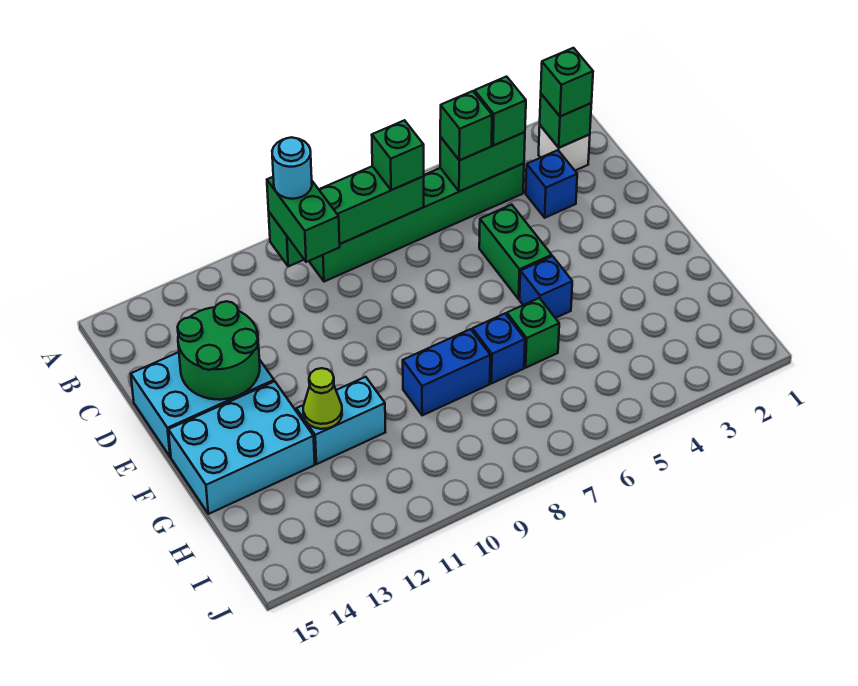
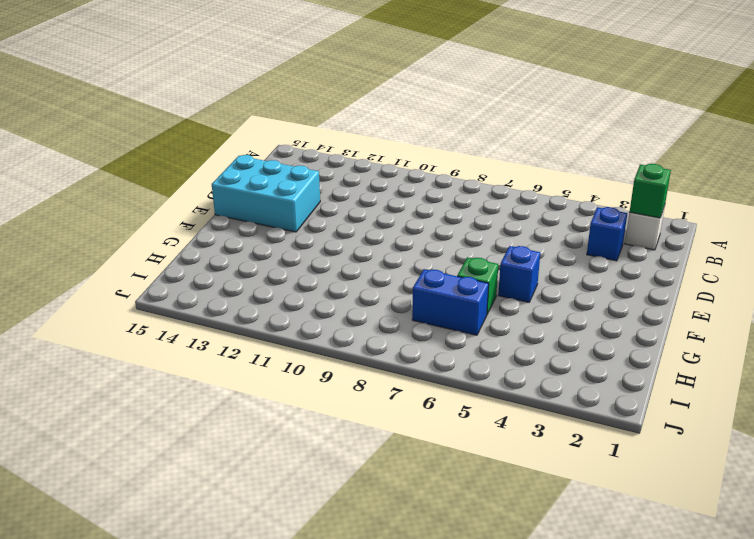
blue brick H6:H7 level 1 -> blue brick G8:G9 level 1
none -> green brick B4:B9 level 1
none -> green brick D5:E5 level 1
none -> cyan brick F13:G15 level 1

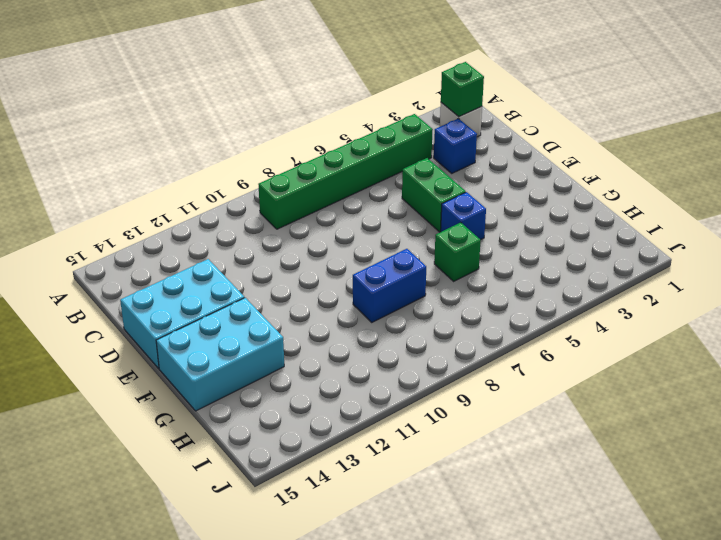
none -> blue brick G7 level 1
none -> cyan brick G11:G12 level 1
none -> green brick B4:B5 level 2

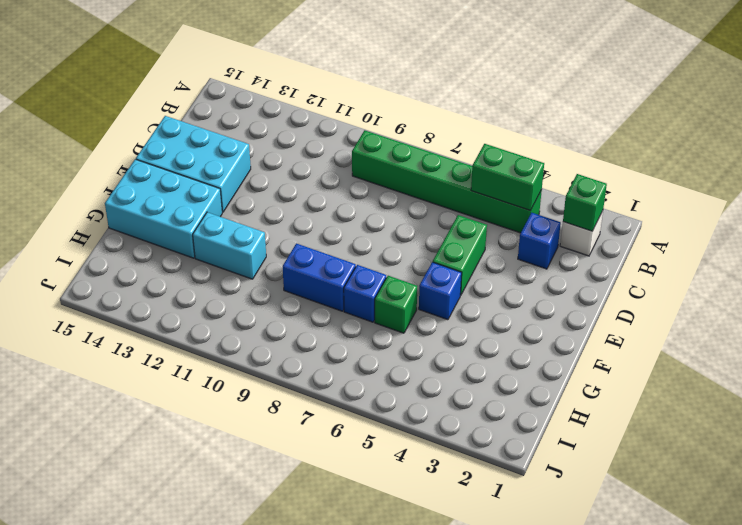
none -> green brick B7:B10 level 2
none -> green round brick D13:E14 level 2
none -> lime cone G12 level 2

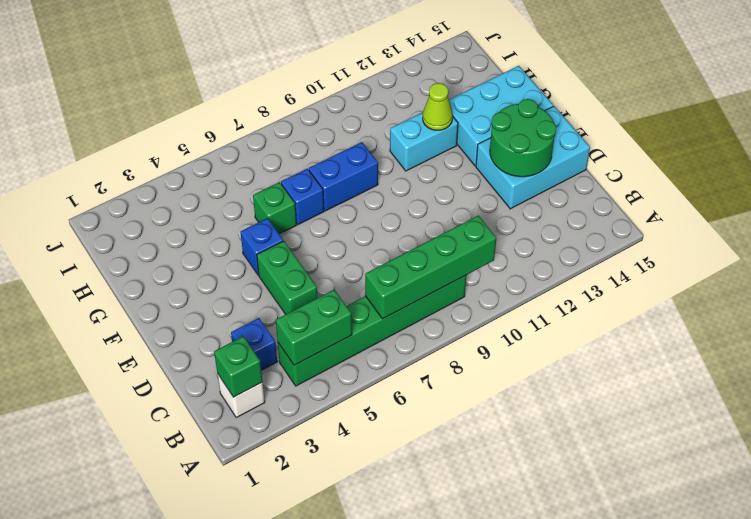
none -> green brick B2 level 3
none -> green brick B4 level 3
none -> green brick B5 level 3

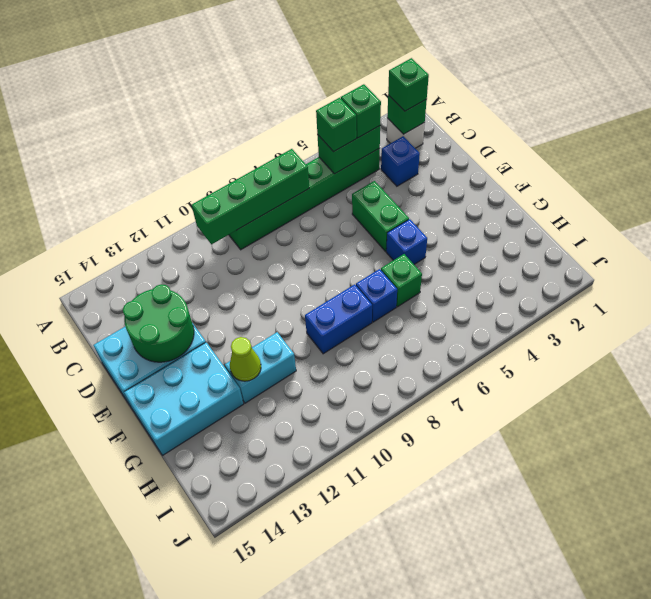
none -> green brick B7 level 3
none -> green brick B10:C10 level 3
none -> cyan round brick B10 level 4

